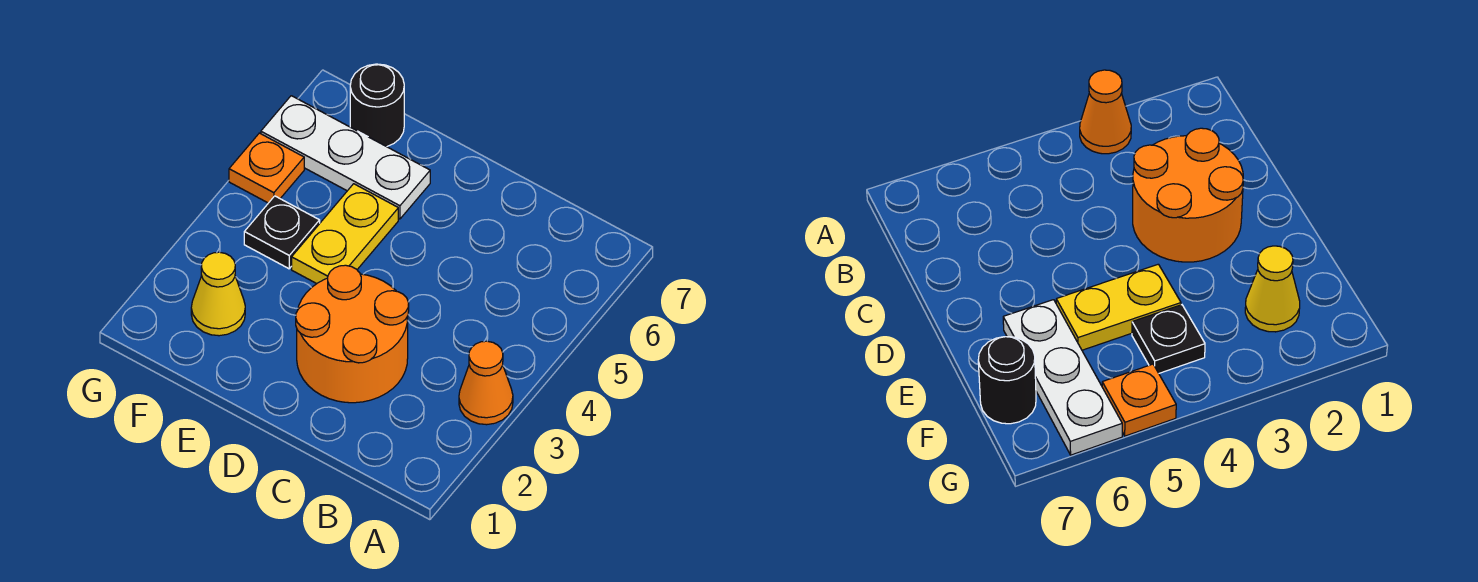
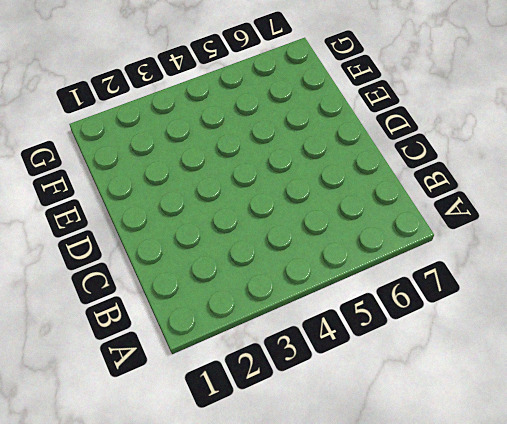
none -> orange cone A3 level 1
none -> orange round brick C2:D3 level 1

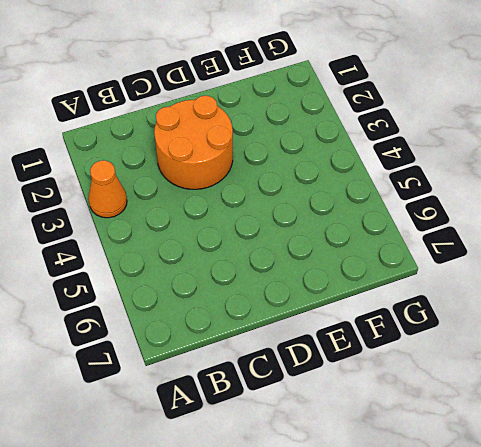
none -> yellow plate E4:E5 level 1
none -> white plate E6:G6 level 1

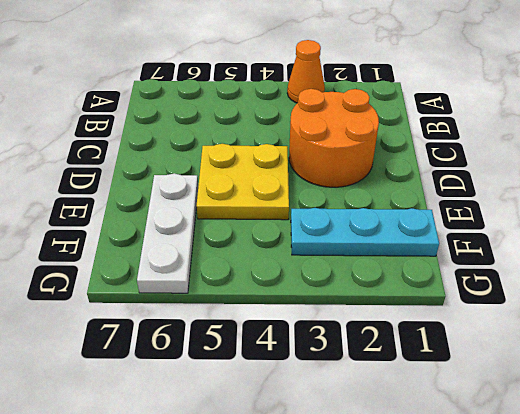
yellow plate D4:E5 level 1 -> yellow plate E4:E5 level 1
cyan plate F1:F3 level 1 -> yellow cone F2 level 1
none -> black plate F4 level 1
none -> black round brick F7 level 1

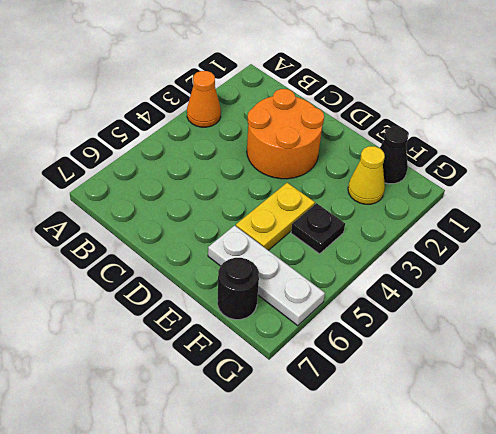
black cone F1 level 1 -> none
none -> orange plate G5 level 1

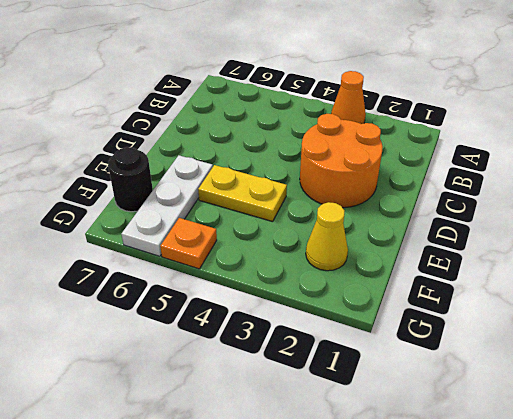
none -> black plate F4 level 1

